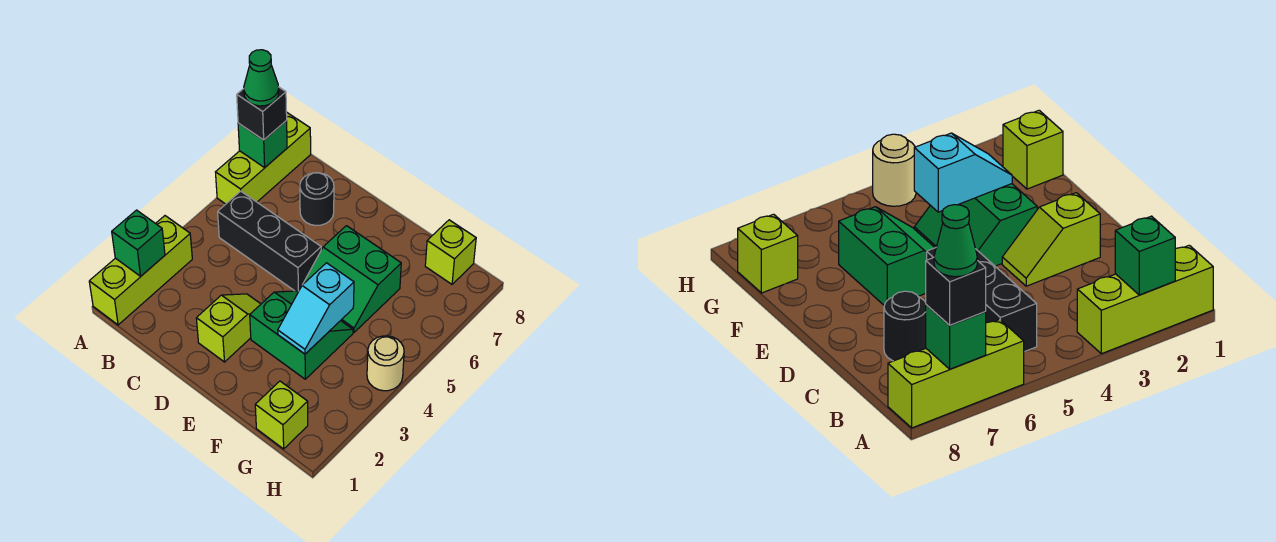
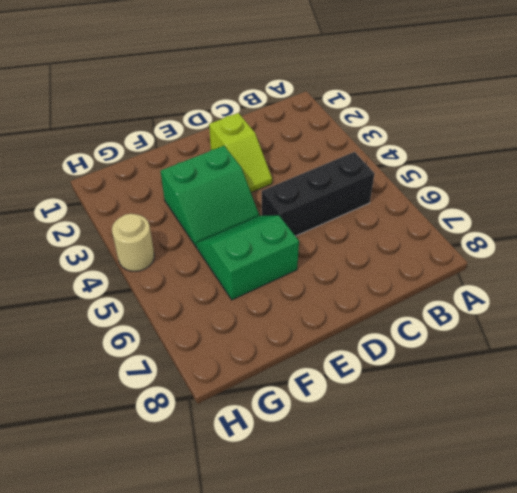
none -> lime brick A1:A3 level 1
none -> lime brick A6:A8 level 1
none -> black round brick C7 level 1

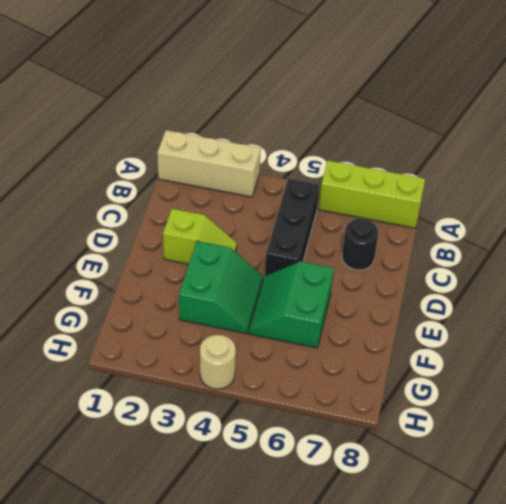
tan brick A1:A3 level 1 -> lime brick A1:A3 level 1
none -> lime brick G1 level 1
none -> lime brick G8 level 1
none -> green brick A2 level 2

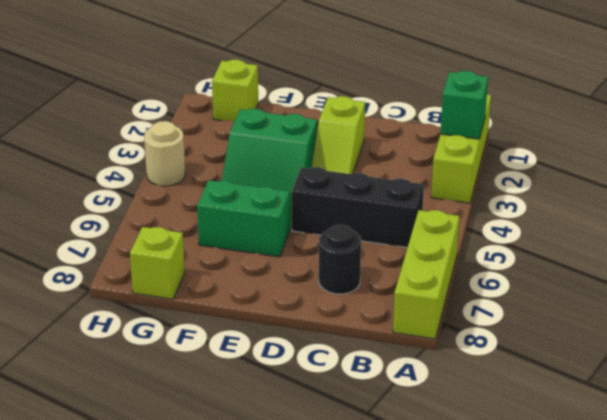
none -> green brick A7 level 2
none -> cyan slope F3:F4 level 2 top 4
none -> black brick A7 level 3

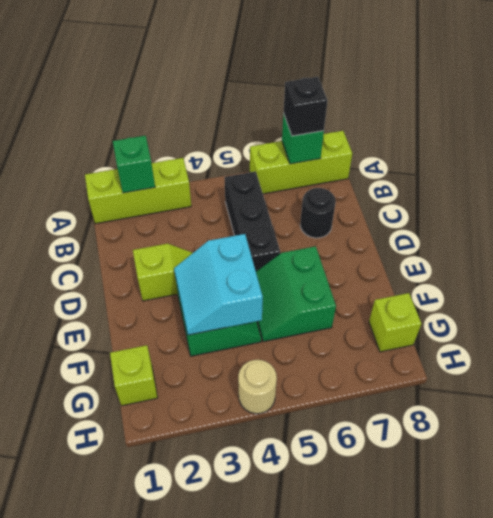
cyan slope E3:F4 level 2 top 4 -> cyan slope F3:F4 level 2 top 4
none -> green cone A7 level 4

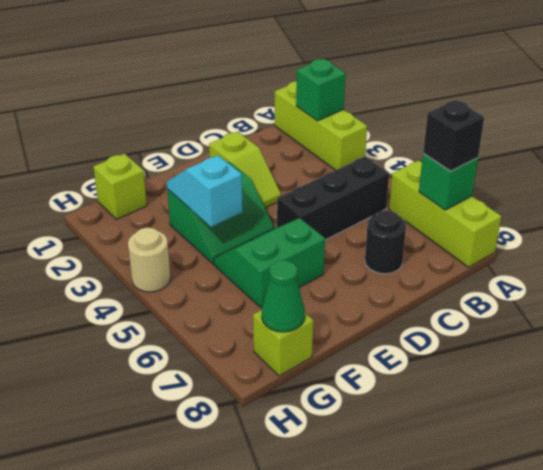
green cone G8 level 2 -> green cone A7 level 4

